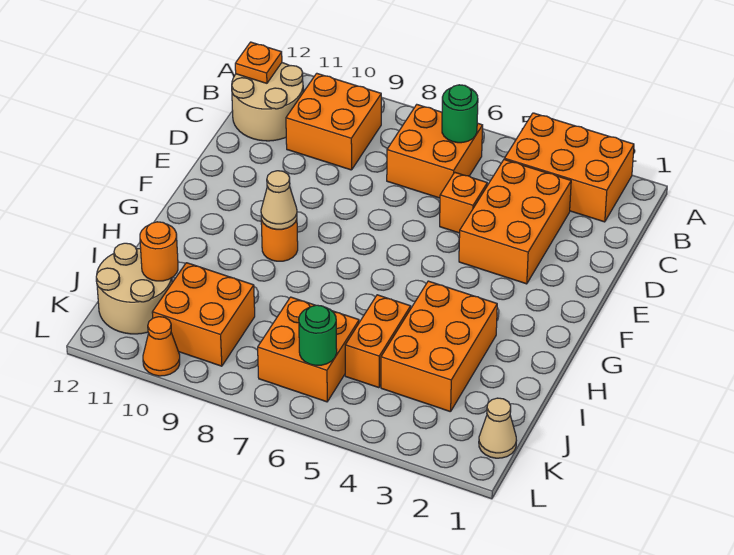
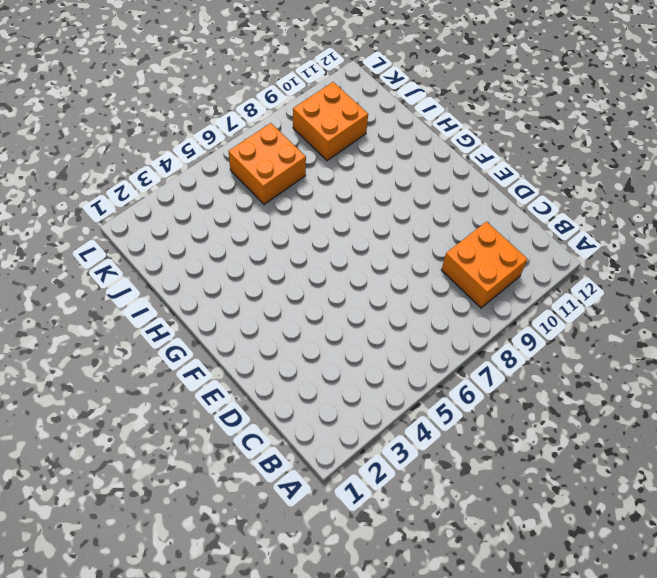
none -> orange brick A2:B4 level 1
none -> orange brick B6:C7 level 1
none -> tan round brick B11:C12 level 1

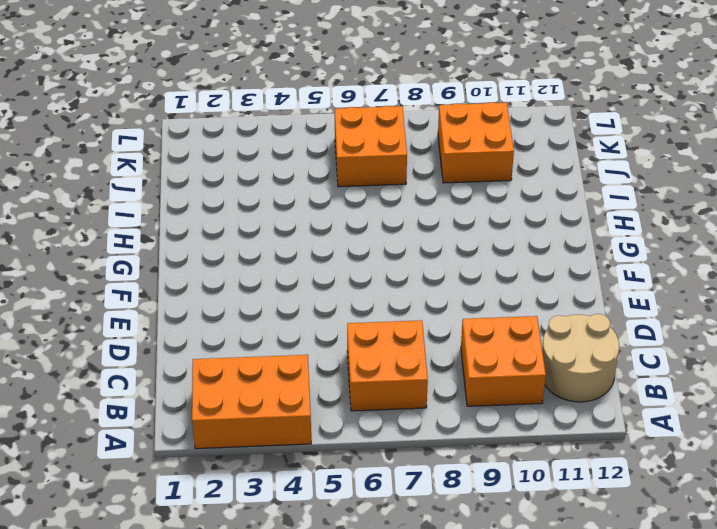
none -> orange brick C3:E4 level 1
none -> orange brick D5 level 1
none -> orange round brick G9 level 1

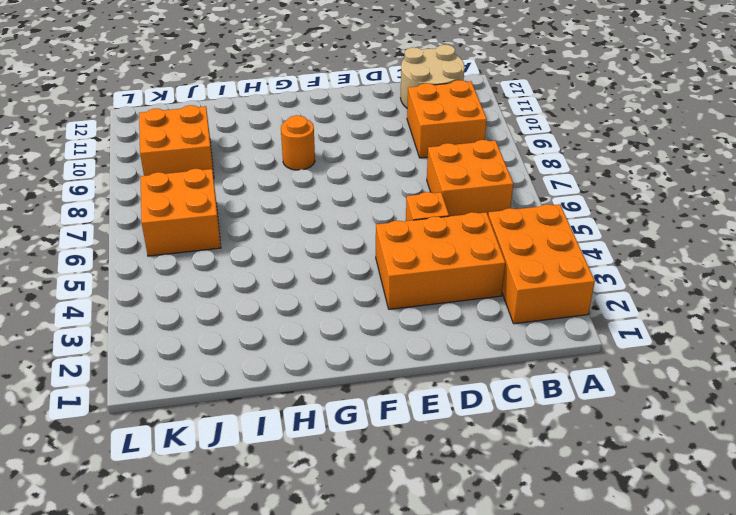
none -> orange brick H3:J4 level 1
none -> orange brick I5:J5 level 1
none -> tan round brick J11:K12 level 1

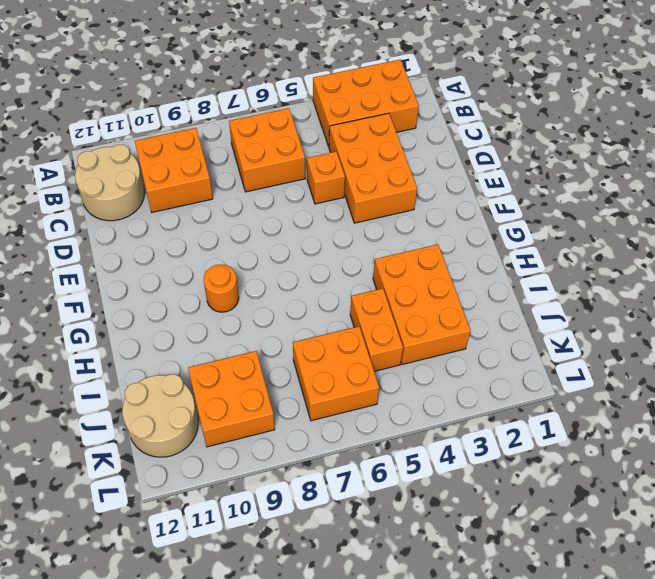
none -> tan cone K1 level 1
none -> orange cone L10 level 1
none -> green round brick B6 level 2

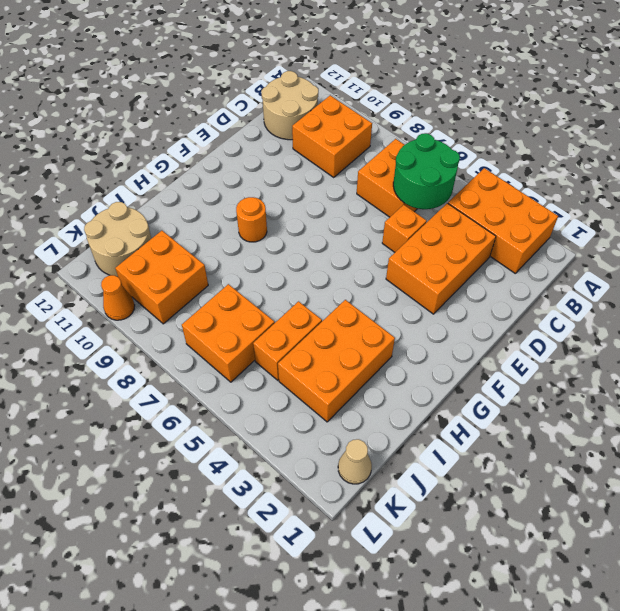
green round brick B5:C6 level 2 -> green round brick B6 level 2
none -> orange plate B12 level 2
none -> tan cone G9 level 2
none -> orange round brick J11 level 2

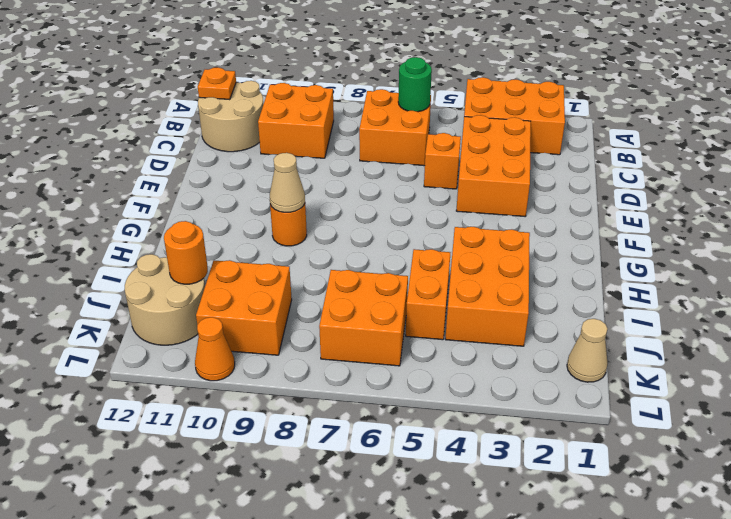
none -> green round brick K6 level 2

